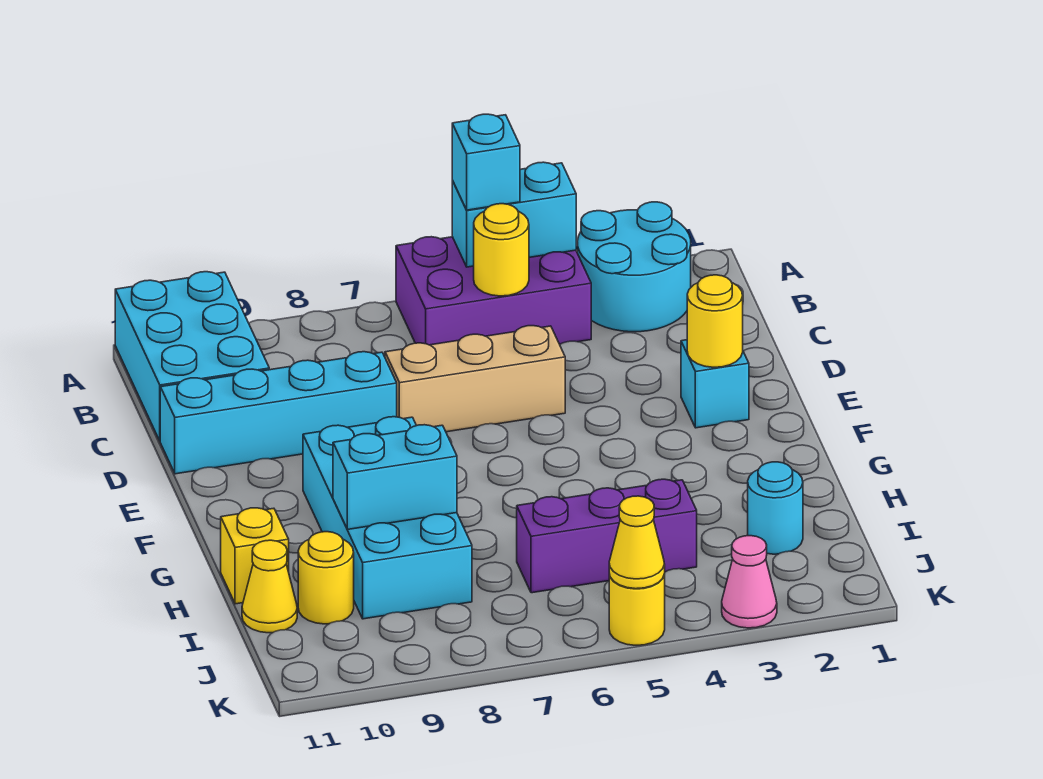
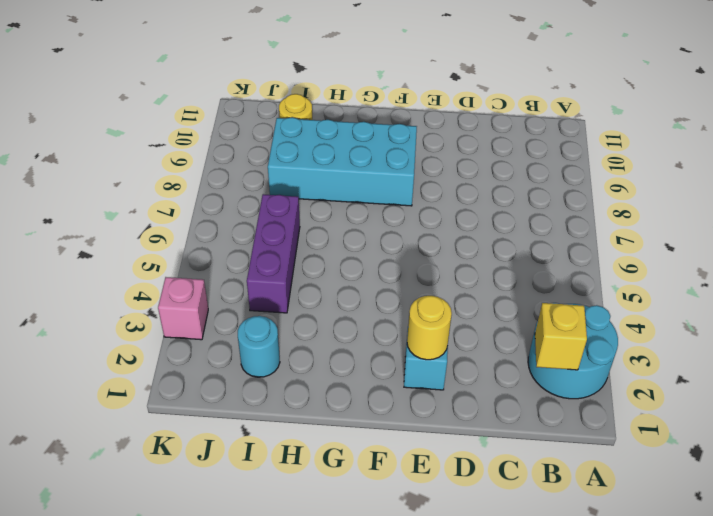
yellow brick B2 level 2 -> yellow brick H11 level 1
pink brick K3 level 1 -> pink cone K3 level 1
none -> purple brick A4:B6 level 1
none -> cyan brick A10:C11 level 1
none -> tan brick D5:D7 level 1

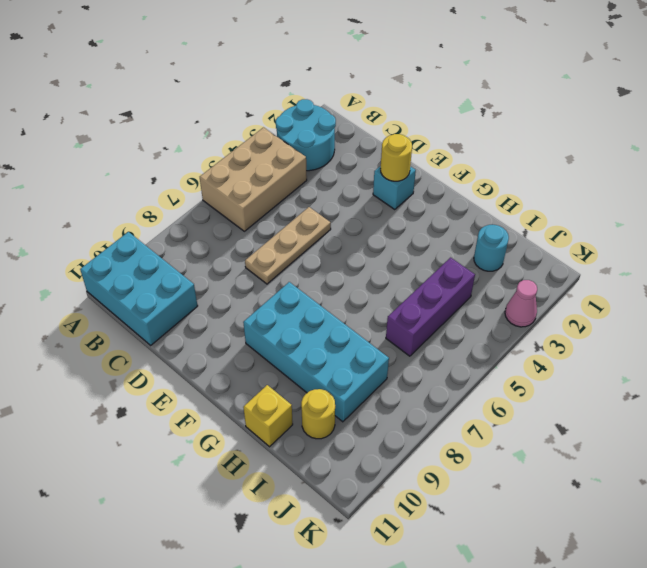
tan brick A4:B6 level 1 -> purple brick A4:B6 level 1
tan plate D5:D7 level 1 -> tan brick D5:D7 level 1
none -> cyan brick D8:D11 level 1
none -> yellow cone I11 level 1
none -> yellow round brick K5 level 1

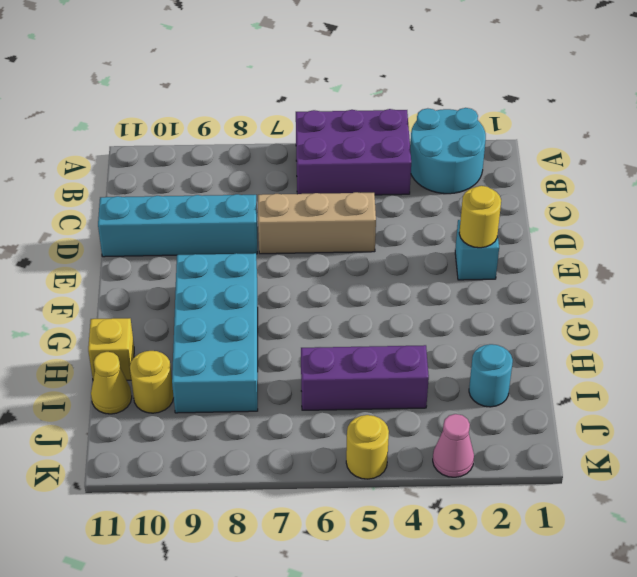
none -> cyan brick A10:C11 level 1
none -> cyan brick A4:A5 level 2
none -> yellow round brick B5 level 2

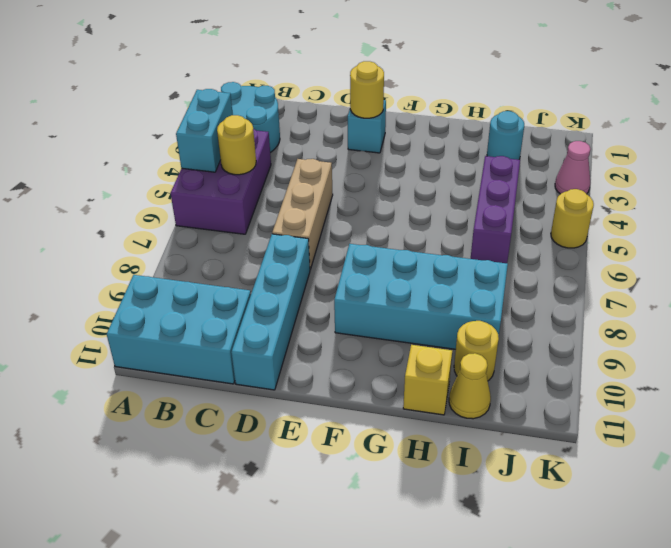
none -> cyan brick H8:H9 level 2
none -> yellow cone K5 level 2
none -> cyan brick A5 level 3

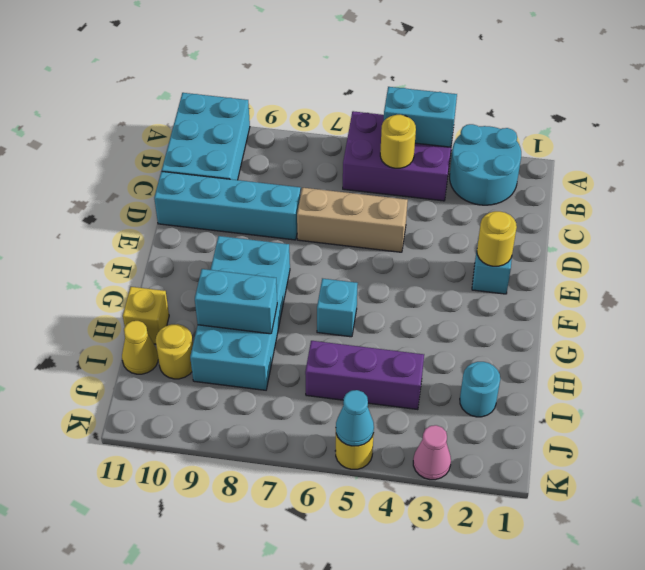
cyan brick G6 level 1 -> cyan brick A5 level 3
cyan cone K5 level 2 -> yellow cone K5 level 2

